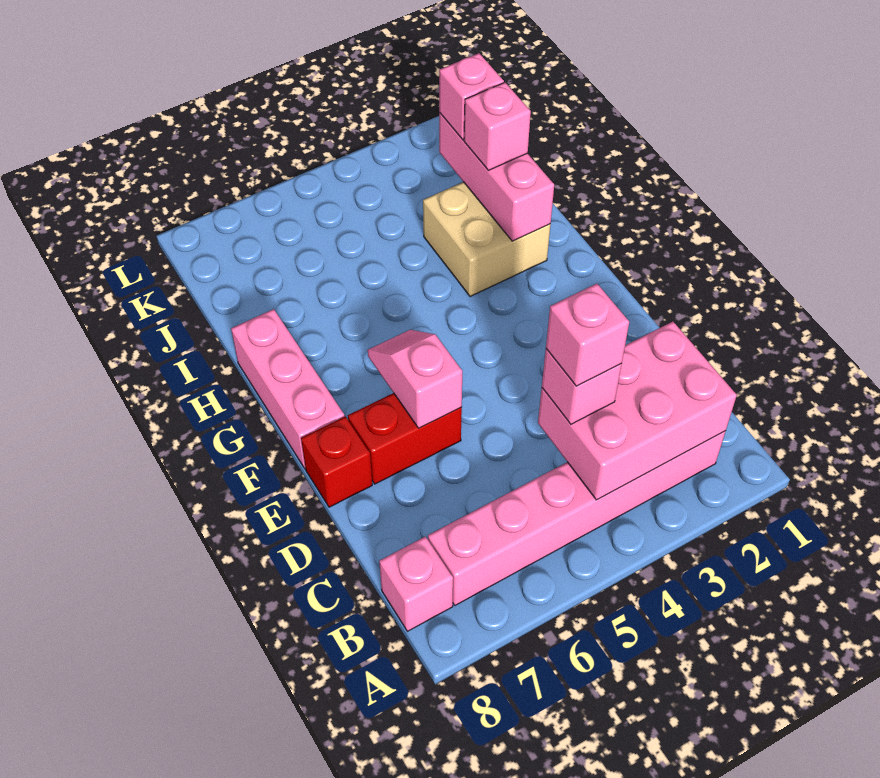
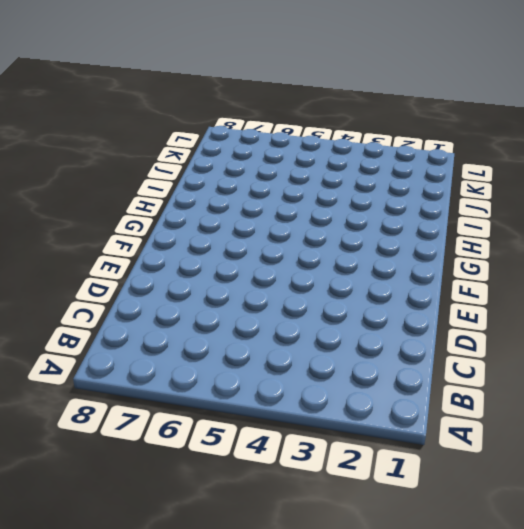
none -> pink brick B2:B7 level 1
none -> pink brick B8 level 1
none -> red brick E6:E7 level 1

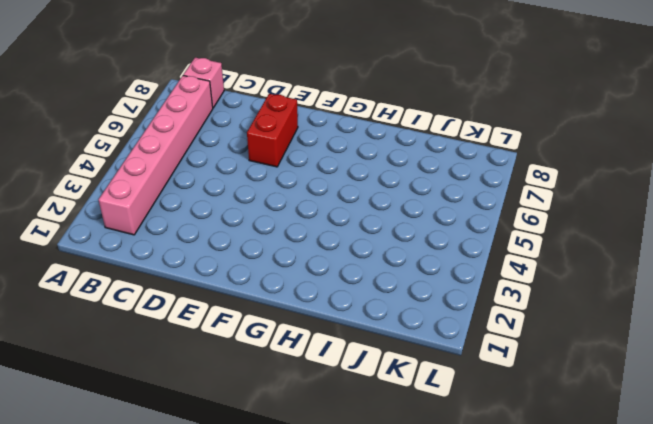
none -> red brick E8 level 1
none -> pink brick F8:H8 level 1
none -> tan brick H2:I3 level 1

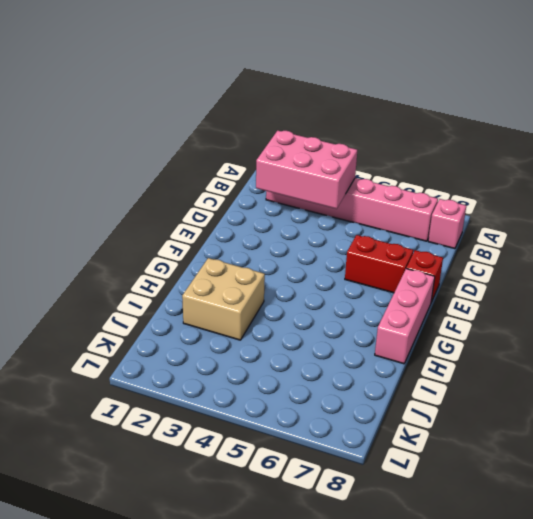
none -> pink slope E6:F6 level 2 top E
none -> pink brick H2:J2 level 2
none -> pink brick C4 level 3

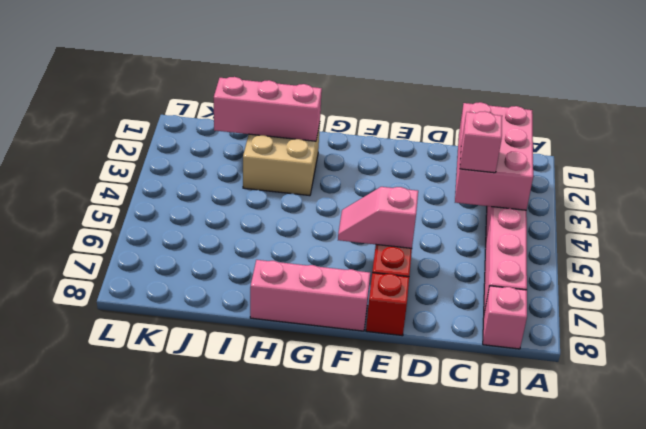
none -> pink brick I2 level 3
none -> pink brick J2 level 3
none -> pink brick C4 level 4

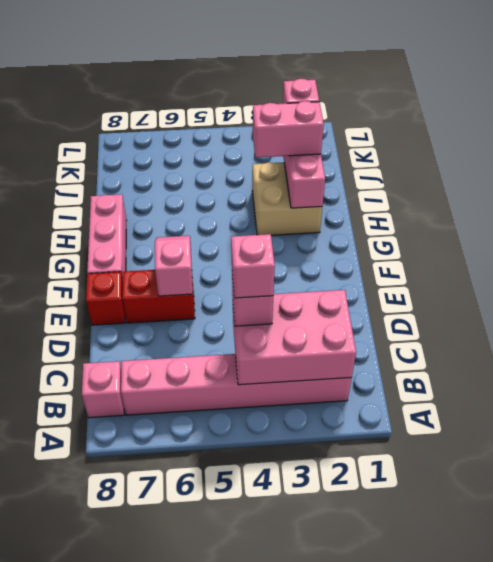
pink brick I2:I3 level 3 -> pink brick I2 level 3

